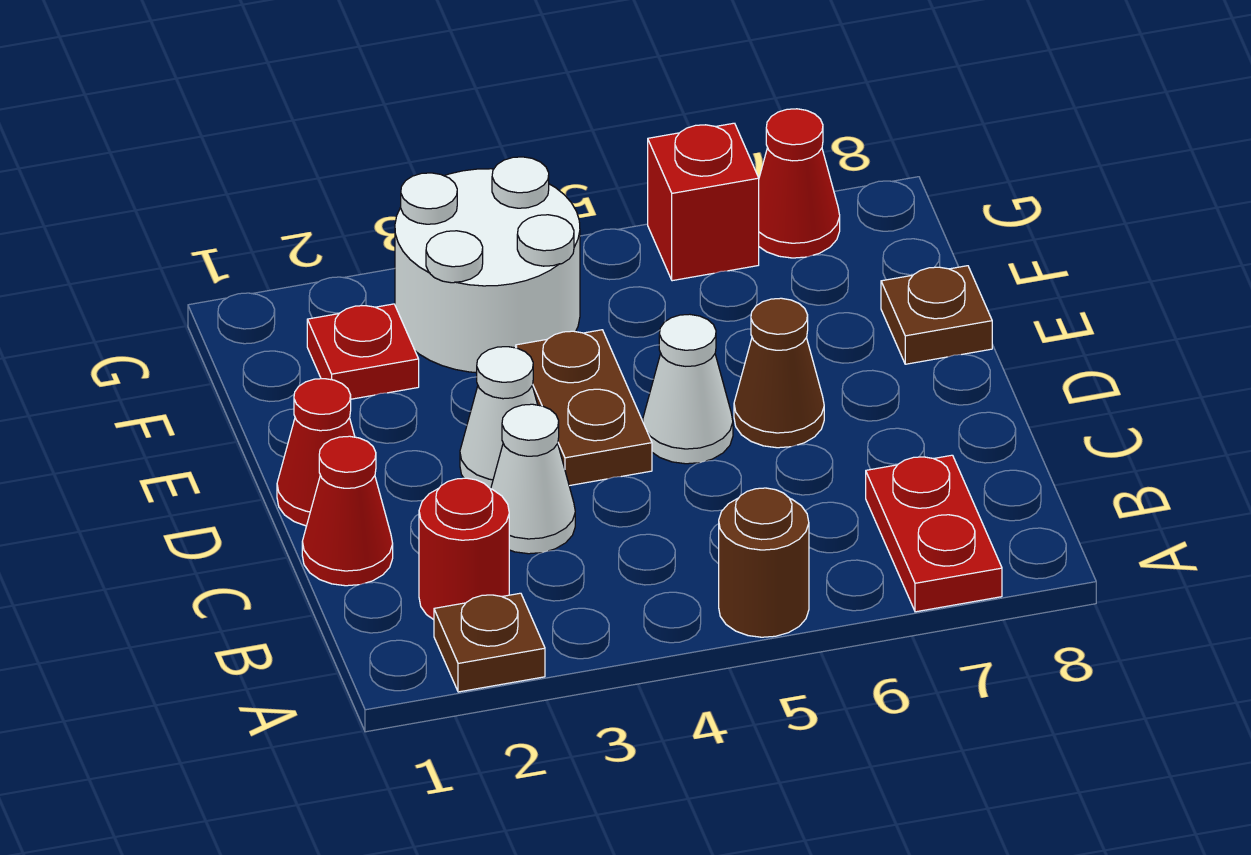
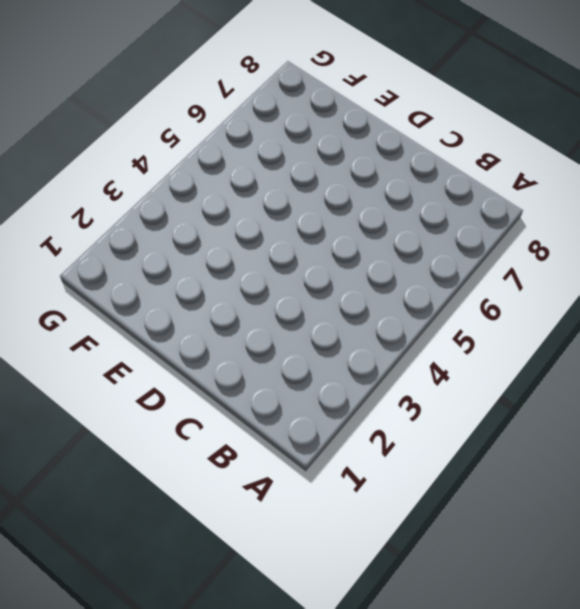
none -> brown plate A2 level 1
none -> brown round brick A5 level 1
none -> red plate A7:B7 level 1

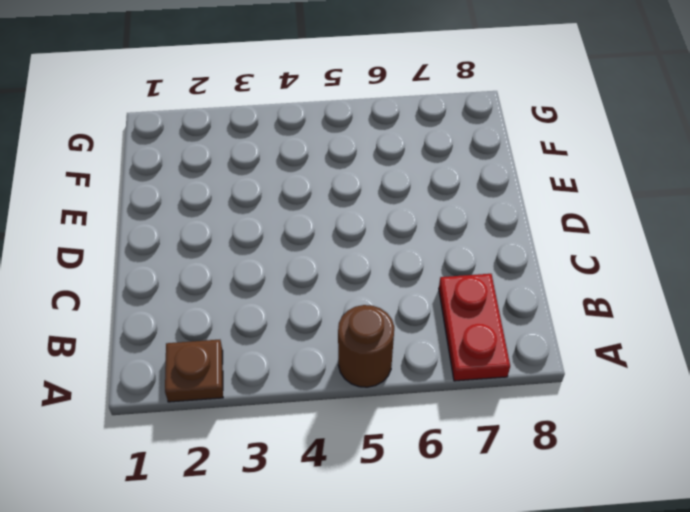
none -> red round brick B2 level 1
none -> red cone C1 level 1
none -> white cone C3 level 1

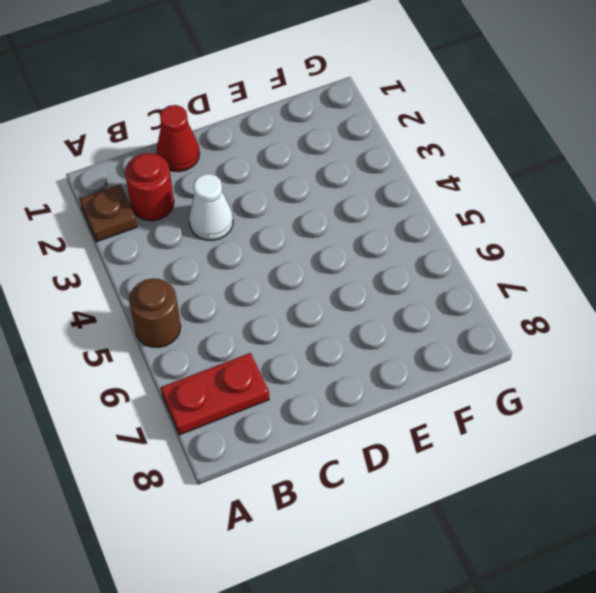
none -> red cone D1 level 1
none -> white cone D3 level 1
none -> brown plate D4:E4 level 1

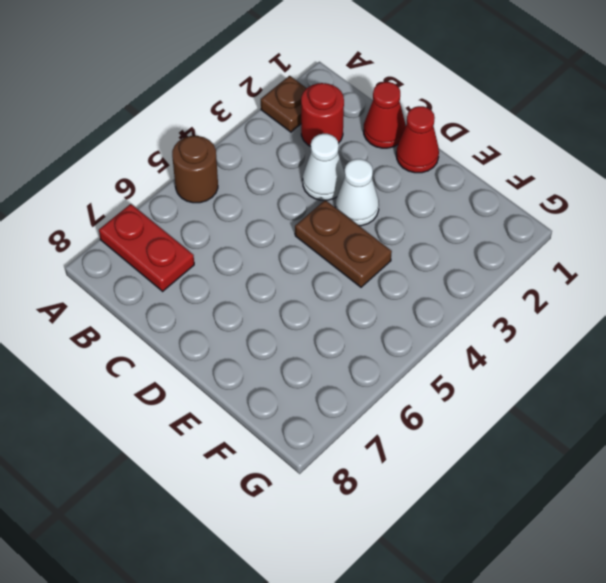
none -> white cone D5 level 1
none -> brown cone D6 level 1
none -> brown plate E8 level 1

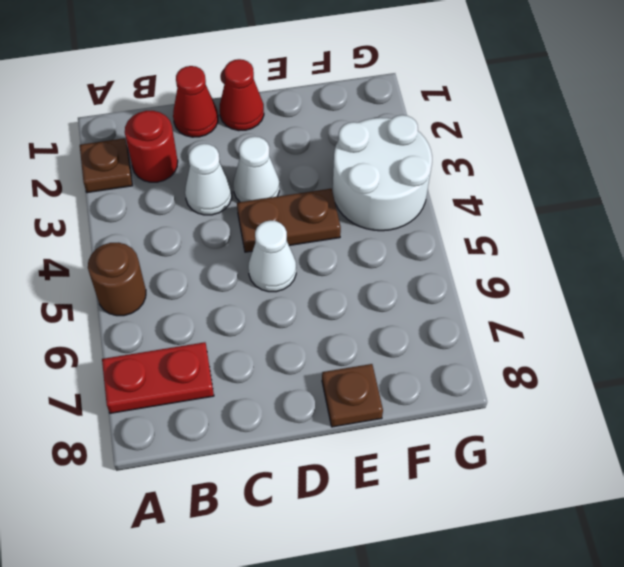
none -> brown cone D6 level 1
none -> red plate F2 level 1
none -> red brick G6 level 1

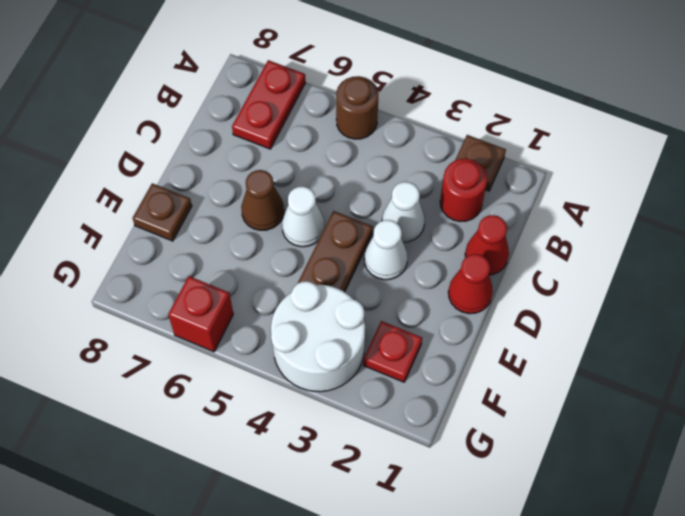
none -> red cone G7 level 1

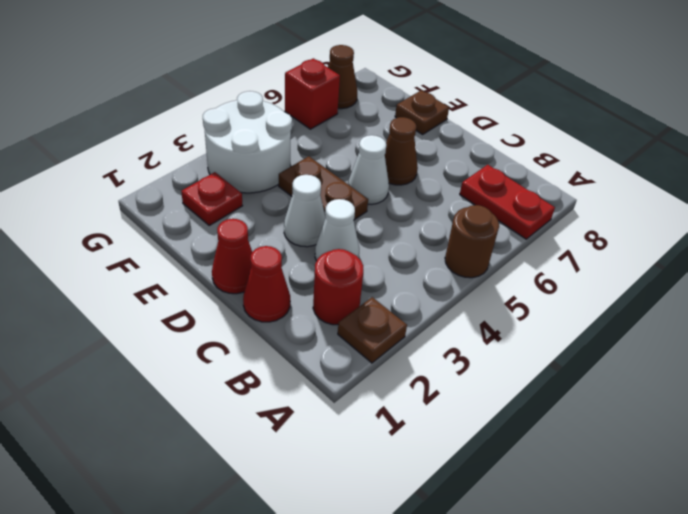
brown cone G7 level 1 -> red cone G7 level 1

